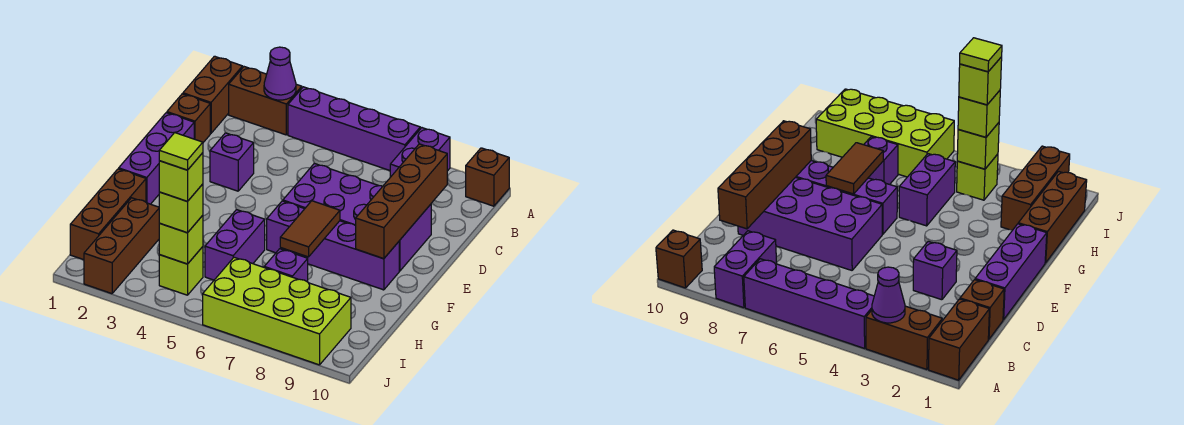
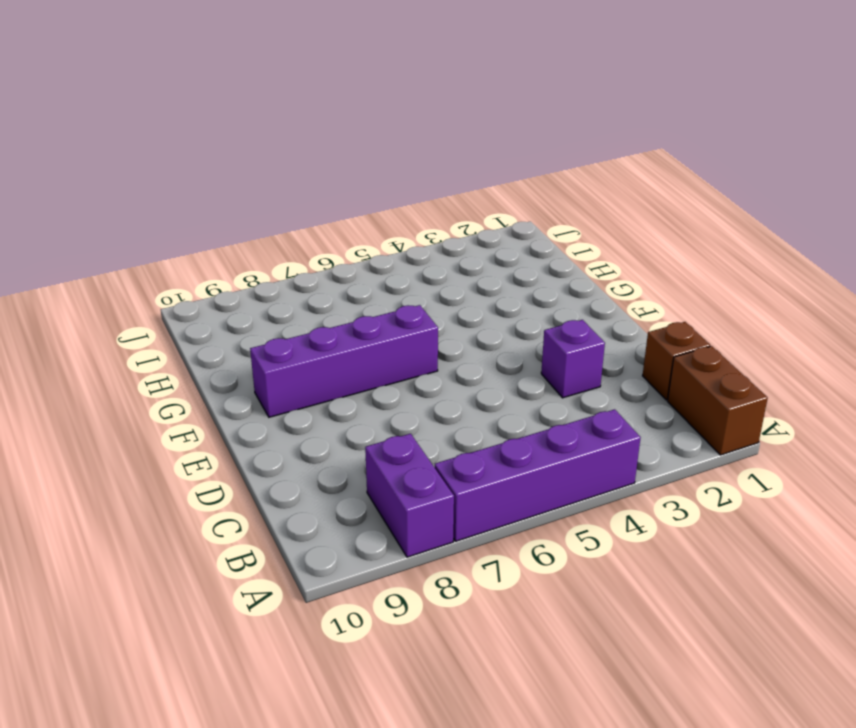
none -> brown brick A2:A3 level 1
none -> brown brick A10 level 1
none -> purple brick D1:F1 level 1

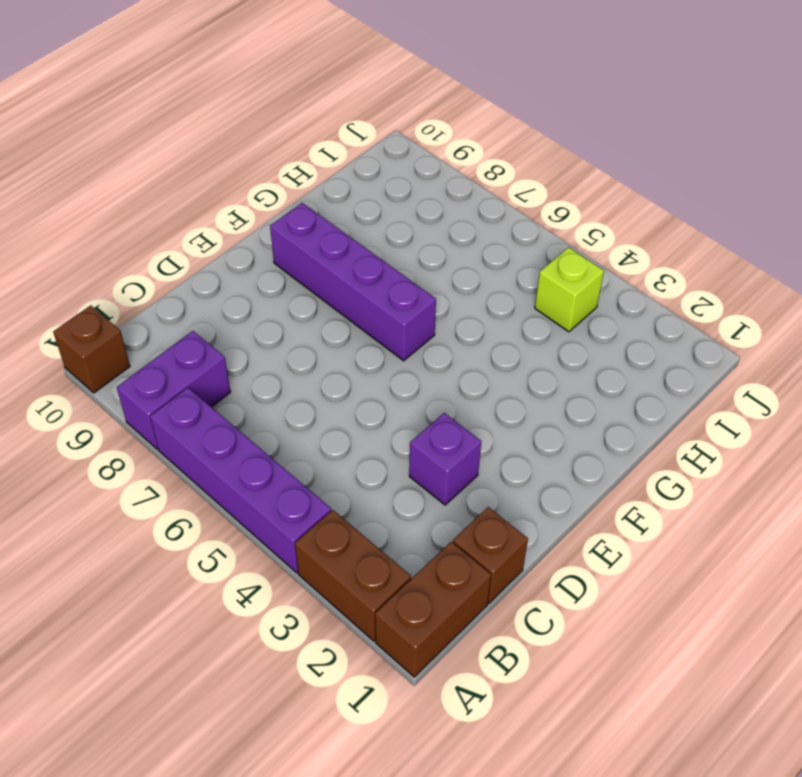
none -> purple brick D1:F1 level 1
none -> purple brick D6:E9 level 1
none -> brown brick G1:I1 level 1

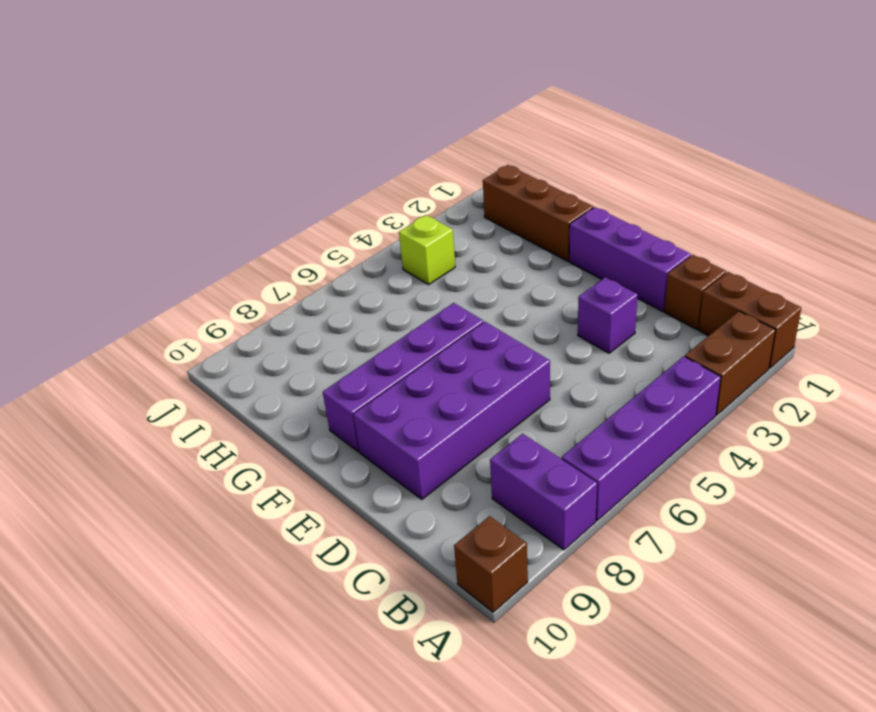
none -> purple brick G5:H5 level 1
none -> brown brick H2:J2 level 1
none -> purple brick H7 level 1

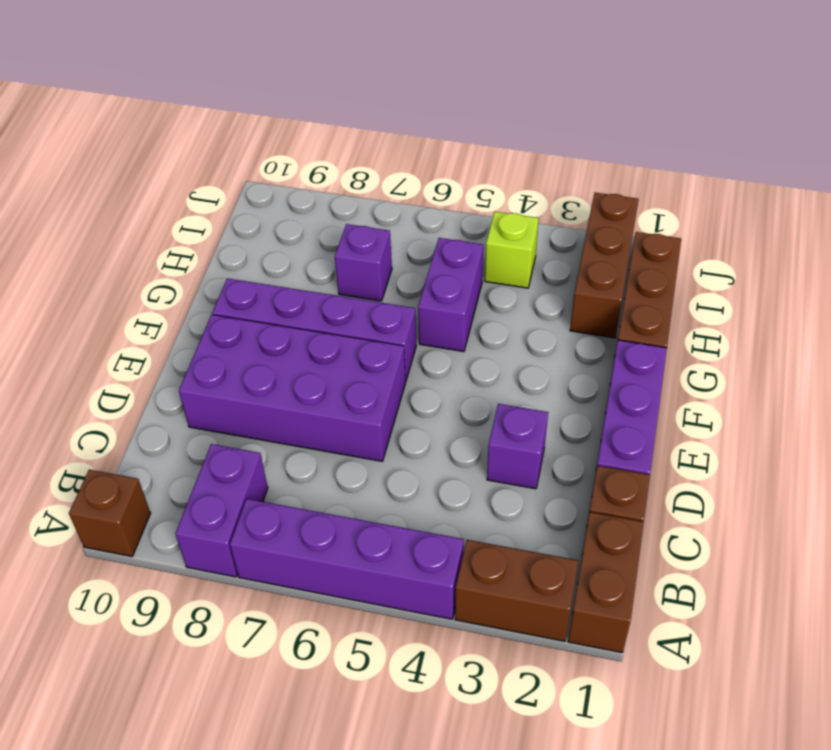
none -> lime brick I6:J9 level 1
none -> purple cone A3 level 2
none -> brown brick C9:F9 level 2

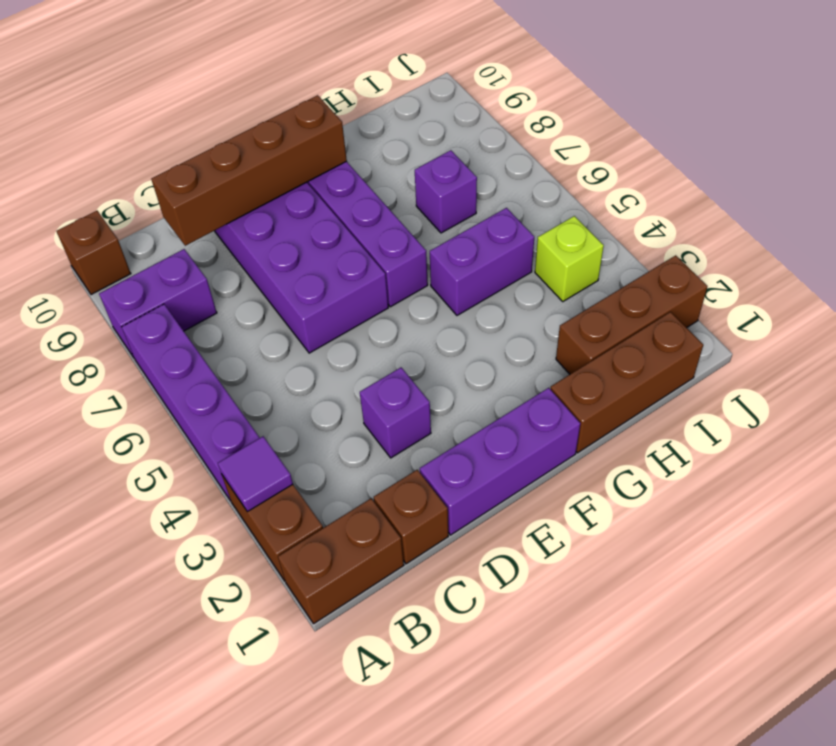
purple tile A3 level 2 -> purple cone A3 level 2
none -> lime brick I6:J9 level 1
none -> brown tile F7:G7 level 2
none -> lime brick I4 level 2

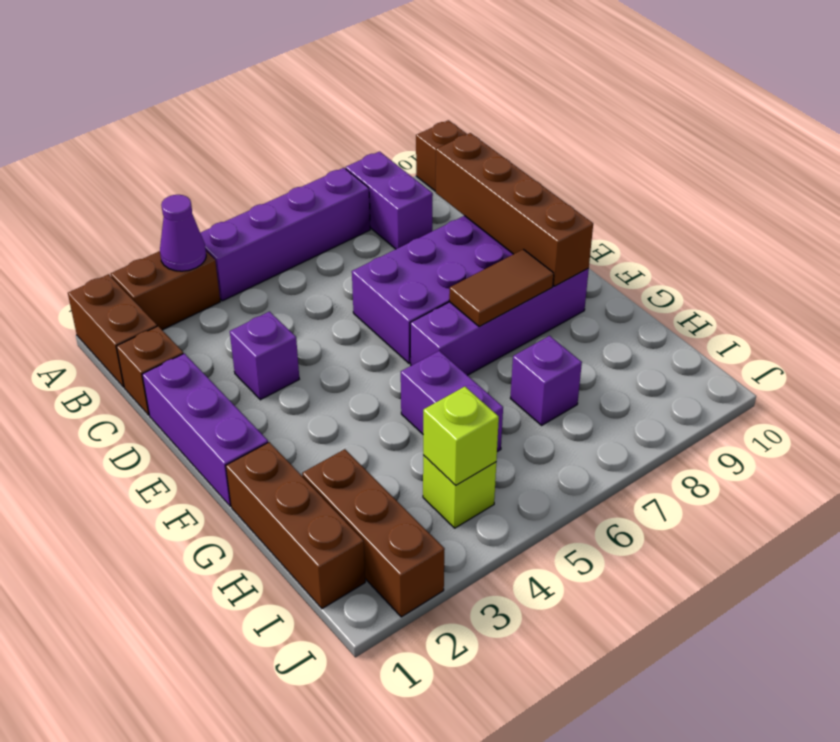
brown tile F7:F8 level 2 -> brown tile F7:G7 level 2
none -> lime brick I6:J9 level 1
none -> lime brick I4 level 3
none -> lime brick I4 level 4

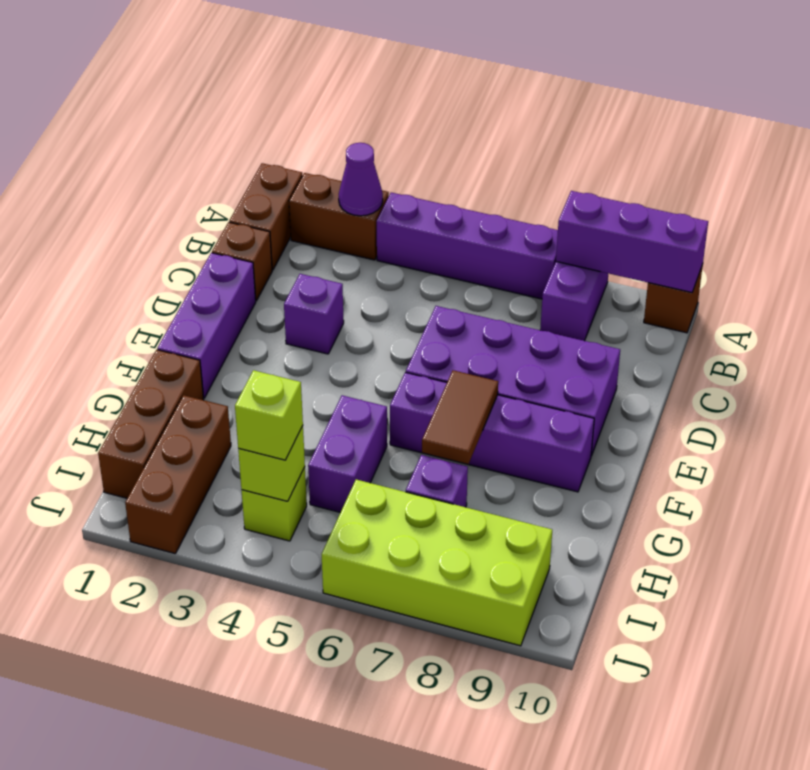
purple brick A8:A10 level 2 -> none
none -> brown brick C9:F9 level 2
none -> lime brick I4 level 4
none -> lime tile I4 level 5

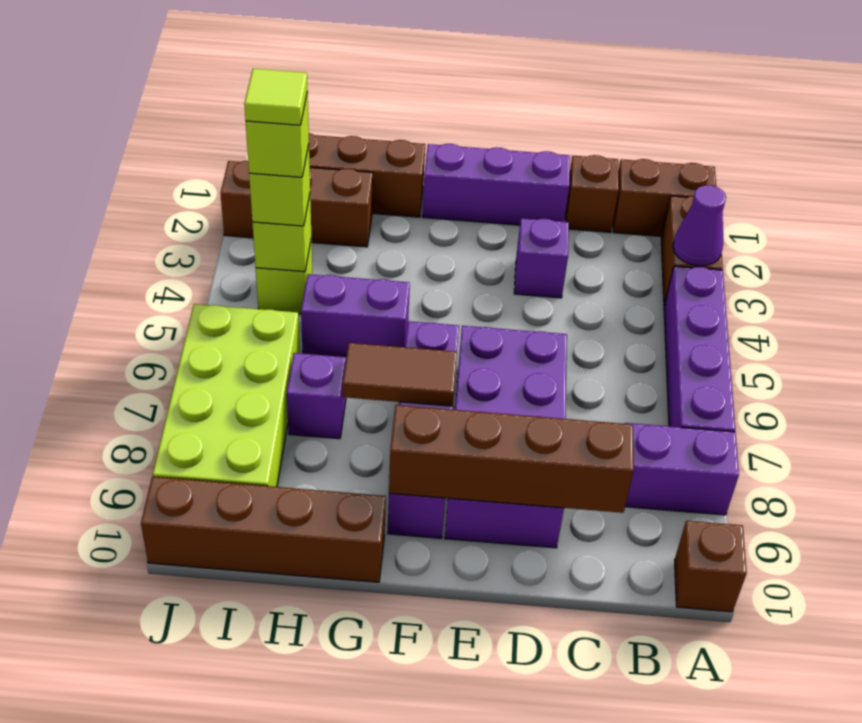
brown brick G10:J10 level 1 -> none

